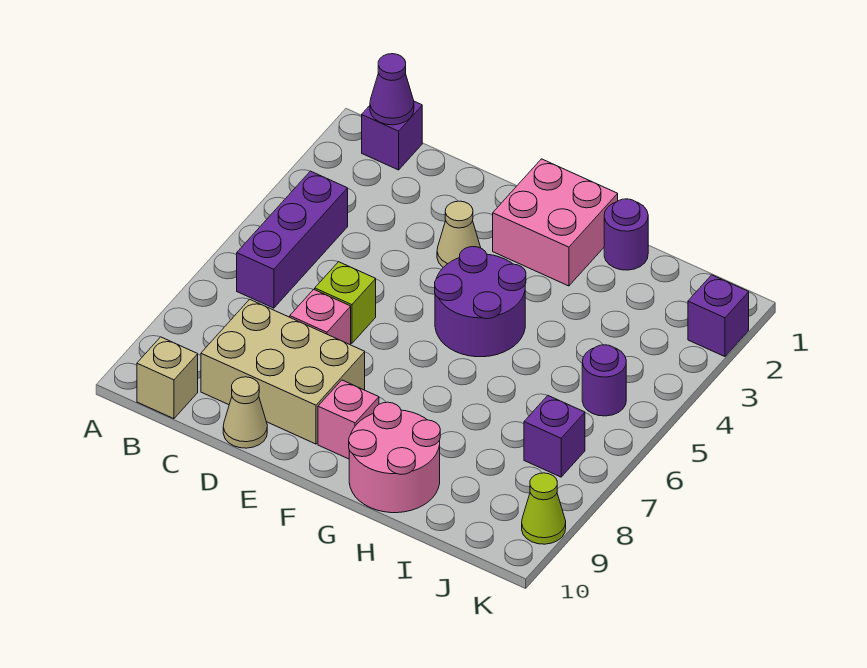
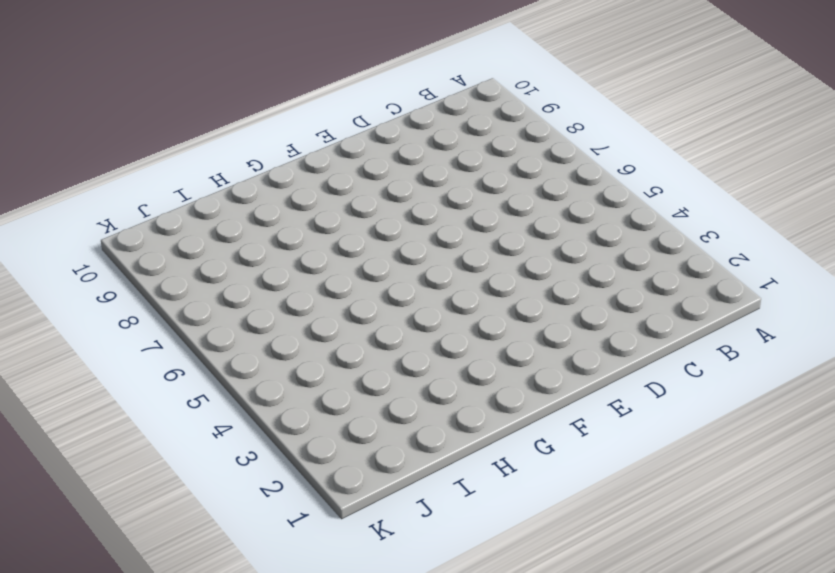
none -> purple brick B1 level 1
none -> purple brick B4:B6 level 1
none -> tan brick B10 level 1

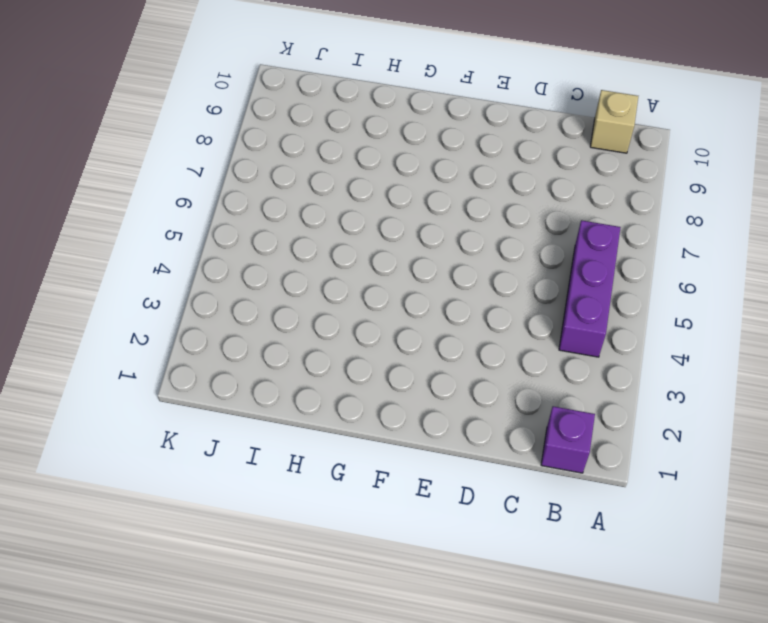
none -> tan brick C8:E9 level 1
none -> lime brick D6 level 1
none -> pink brick D7 level 1

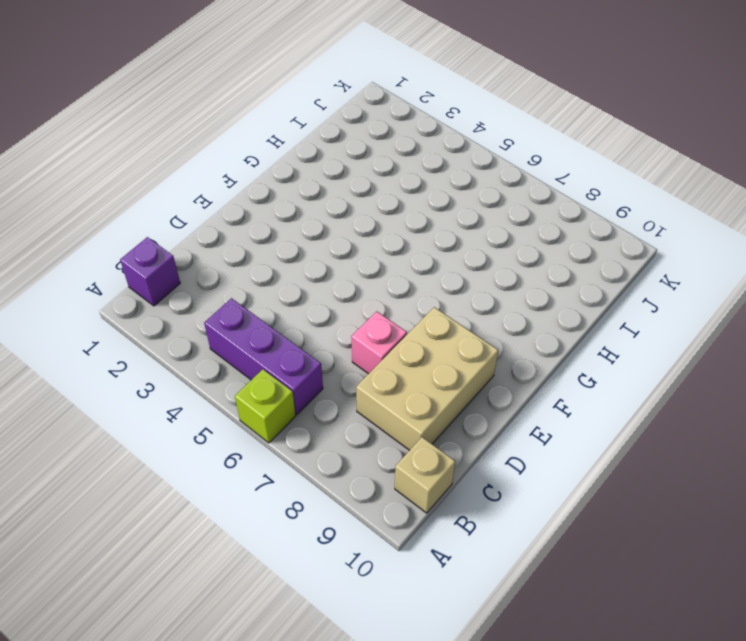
lime brick A6 level 1 -> lime brick D6 level 1
none -> tan cone D10 level 1
none -> tan cone E3 level 1
none -> pink brick F1:G2 level 1

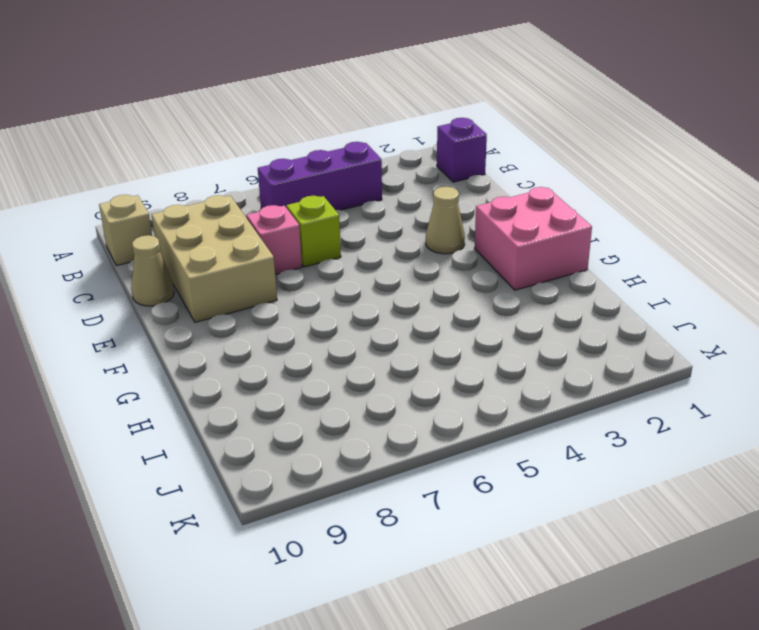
none -> purple round brick F4:G5 level 1
none -> pink brick F9 level 1
none -> pink round brick G9:H10 level 1

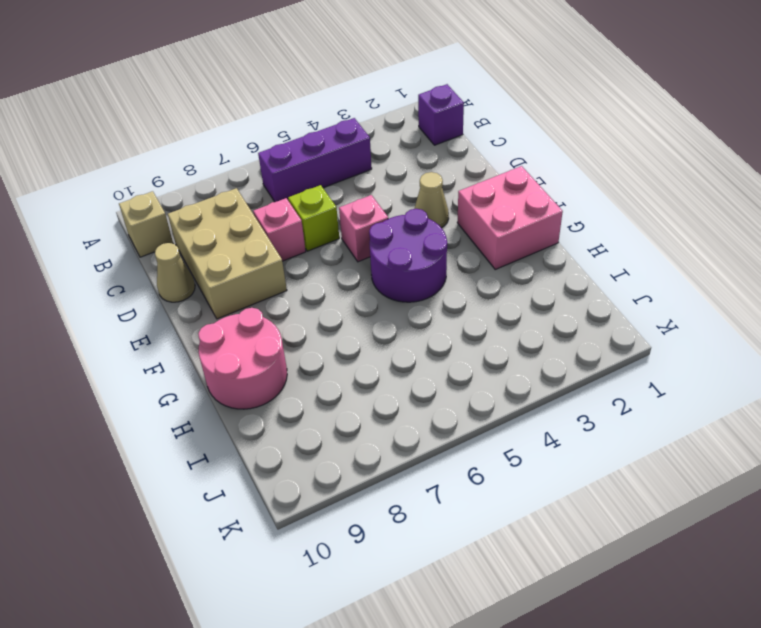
pink brick E5 level 1 -> pink brick F9 level 1
none -> purple round brick H1 level 1
none -> purple round brick J5 level 1
none -> purple brick J7 level 1

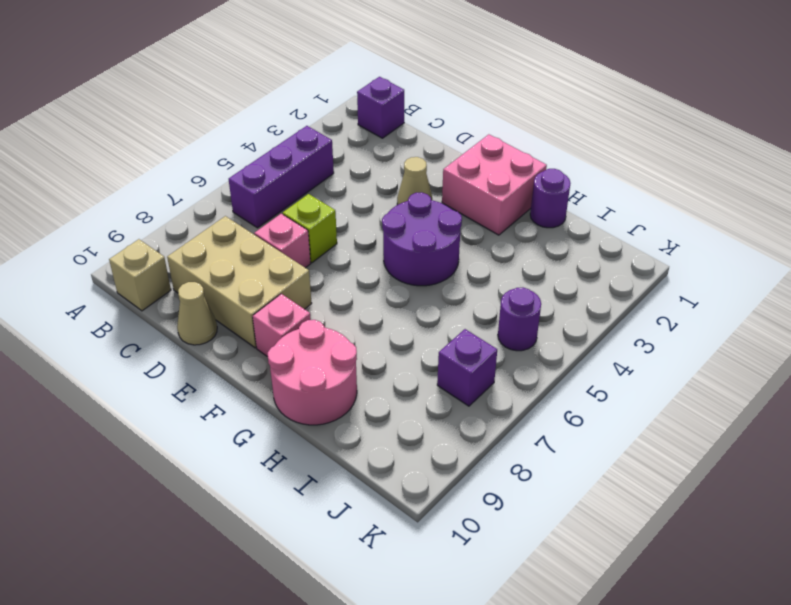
none -> purple brick K2 level 1
none -> lime cone K9 level 1
none -> purple cone B1 level 2

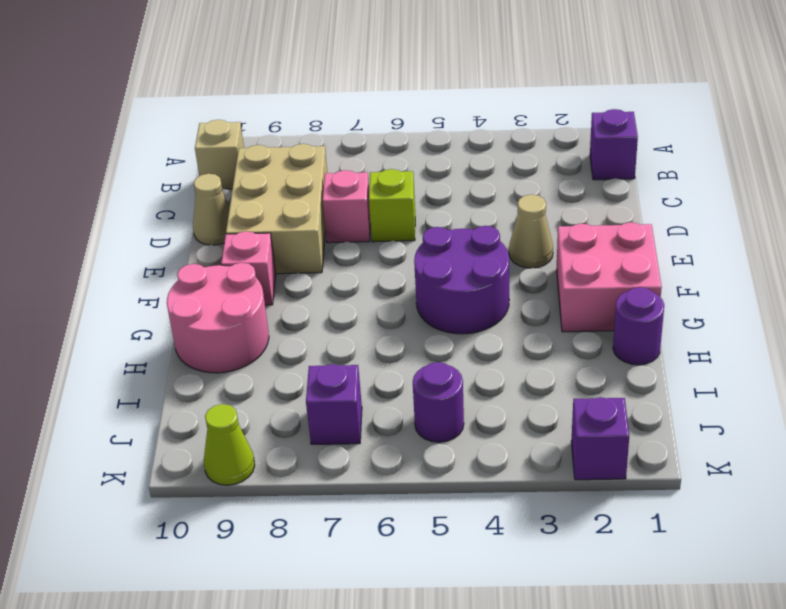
none -> purple brick B4:B6 level 1
none -> purple cone B1 level 2

